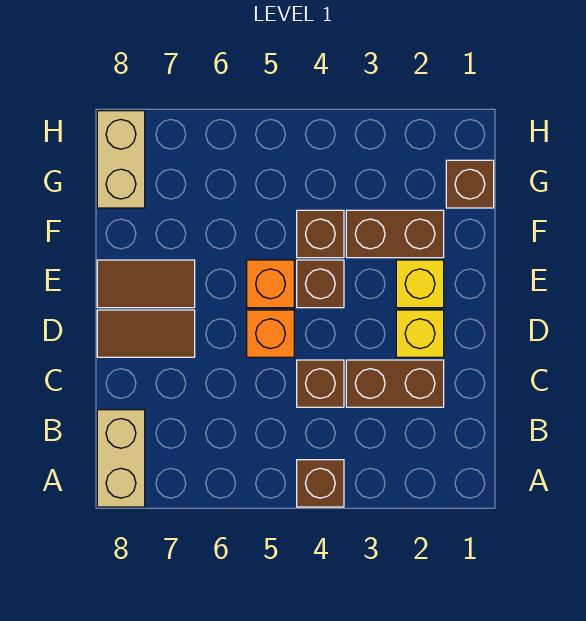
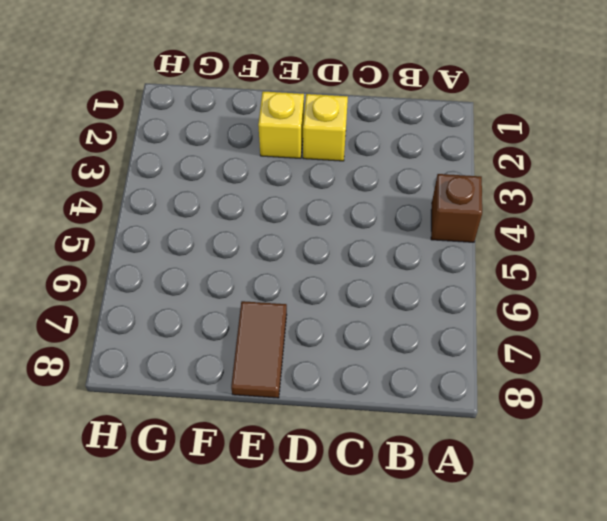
none -> tan brick A8:B8 level 1
none -> brown brick C2:C3 level 1
none -> brown brick C4 level 1

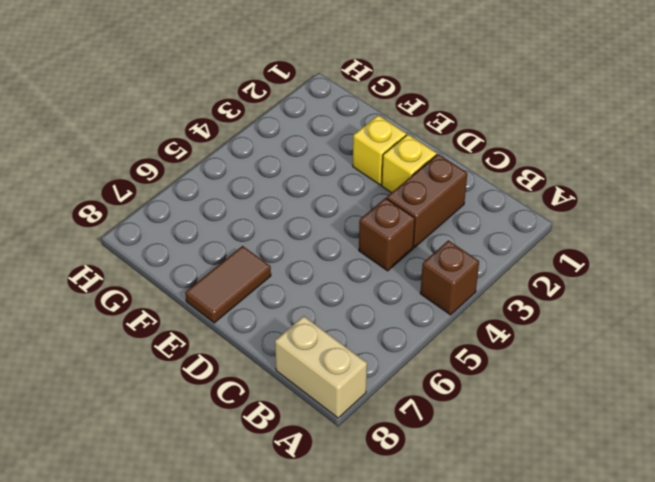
none -> orange brick D5 level 1
none -> brown tile D7:D8 level 1
none -> brown brick E4 level 1

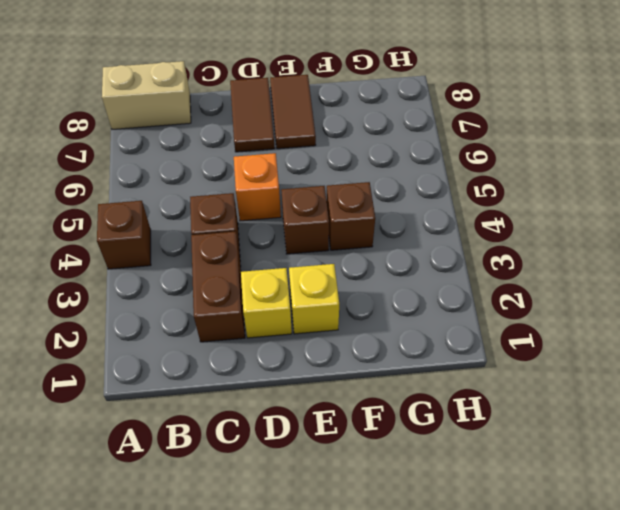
none -> orange brick E5 level 1
none -> brown brick F2:F3 level 1
none -> brown brick G1 level 1

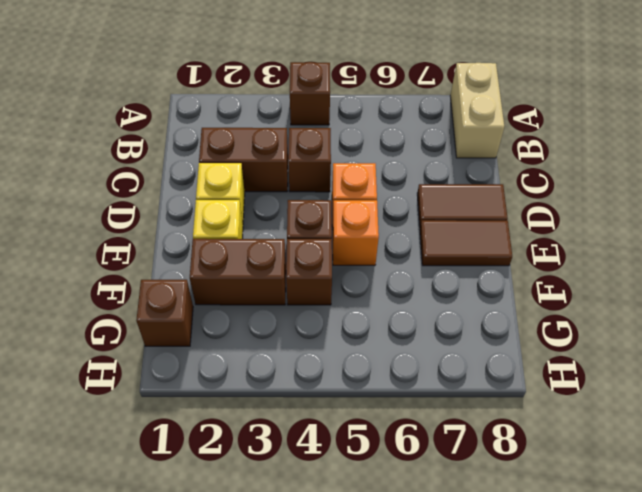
none -> tan brick G8:H8 level 1

